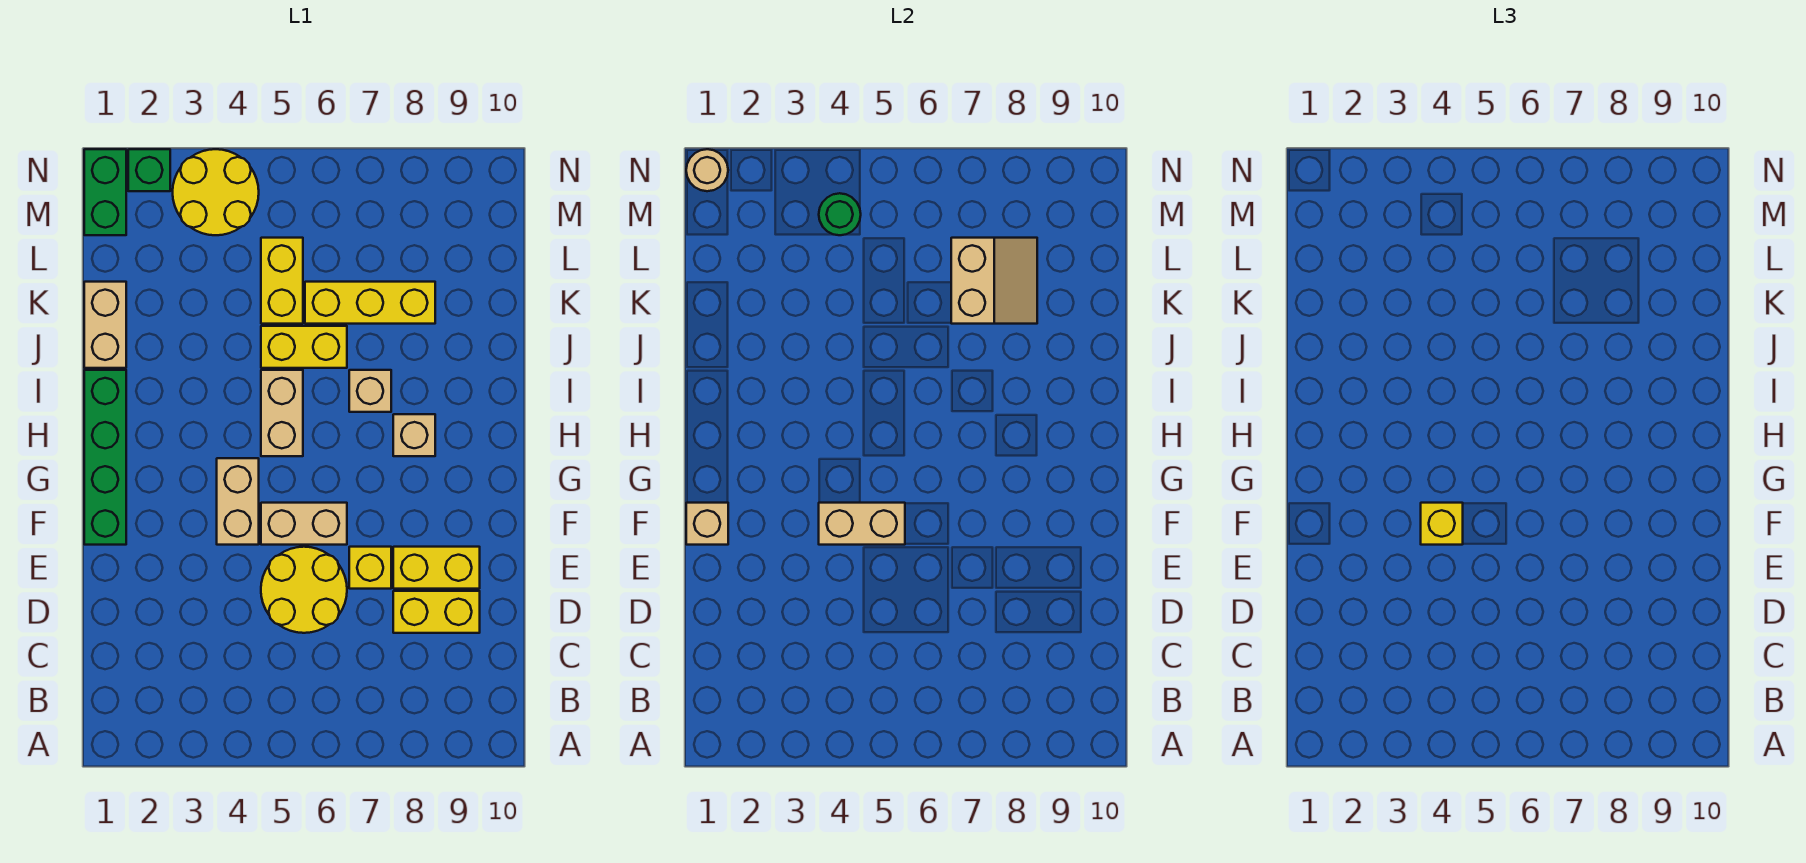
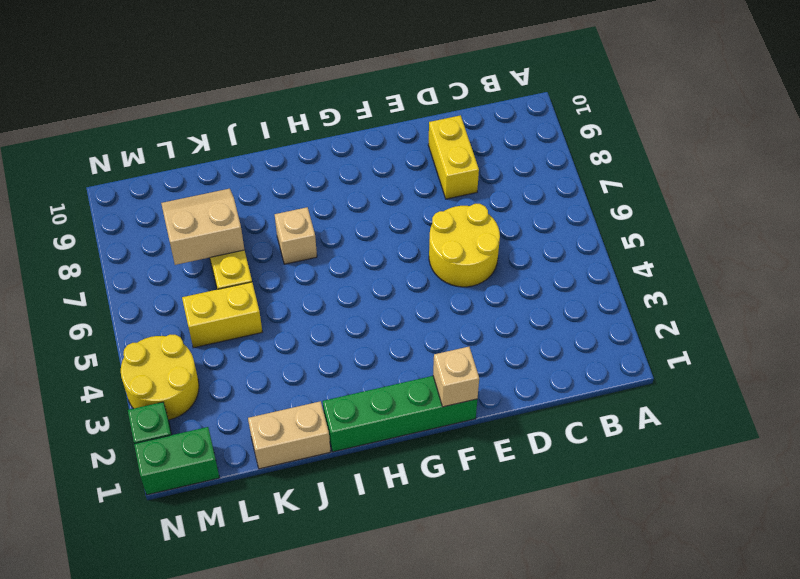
none -> yellow brick E7 level 1
none -> yellow brick E8:E9 level 1
none -> tan brick F4:G4 level 1

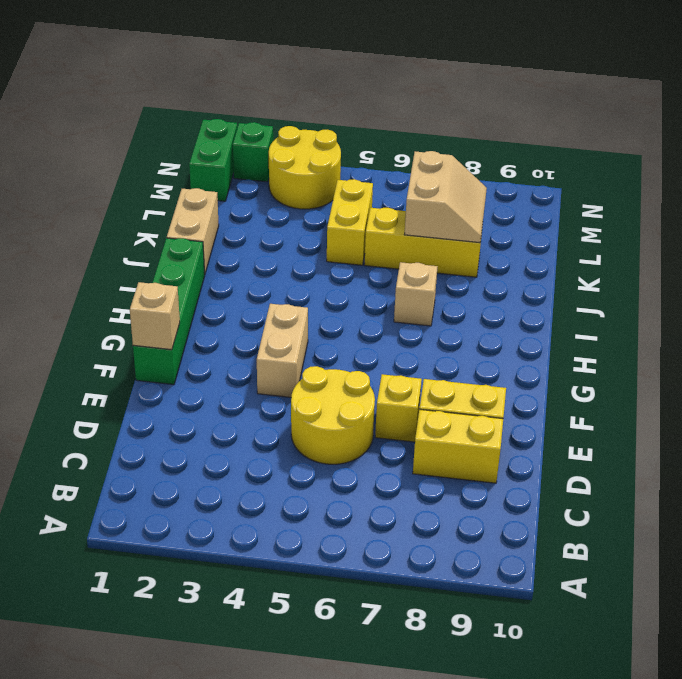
none -> tan brick F5:F6 level 1
none -> tan brick H5:I5 level 1
none -> tan brick H8 level 1

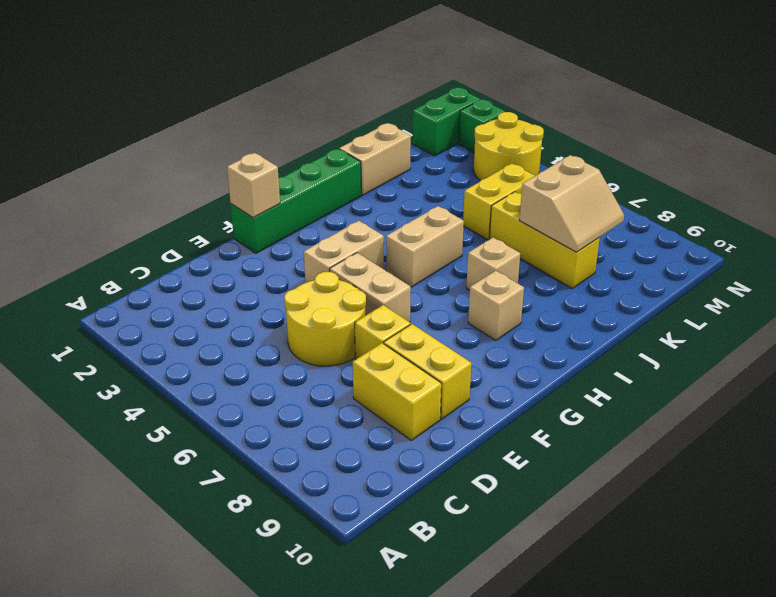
none -> yellow brick J5:J6 level 1
none -> tan brick F4:F5 level 2
none -> green round brick M4 level 2

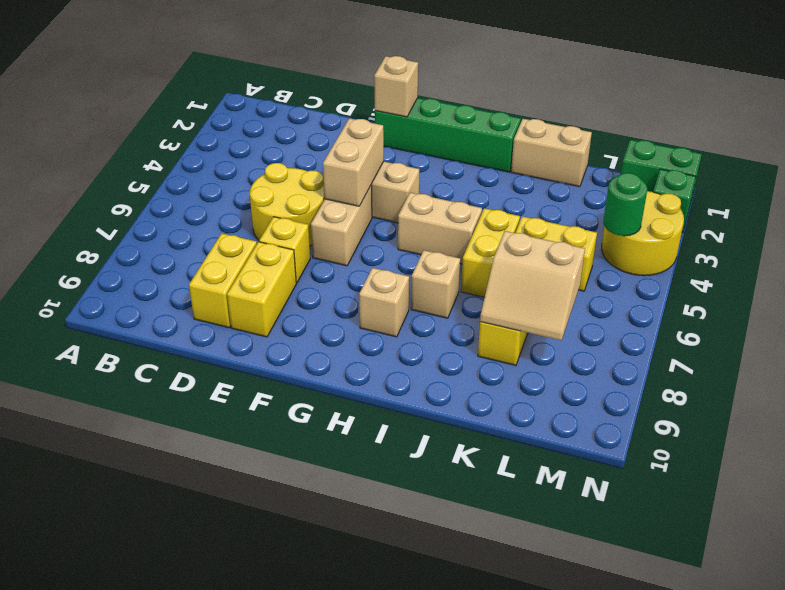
none -> tan round brick N1 level 2
none -> yellow brick F4 level 3

